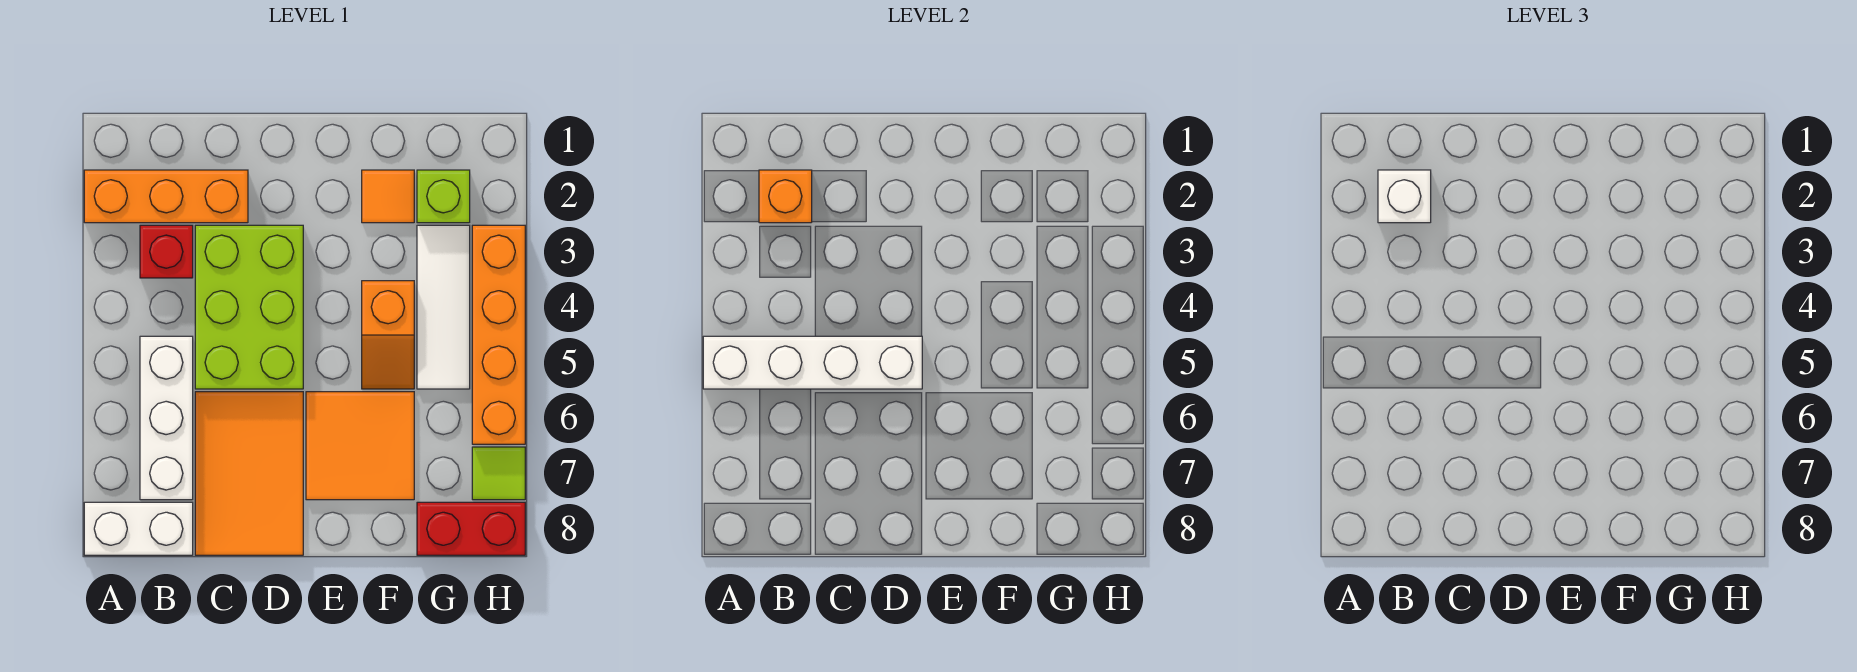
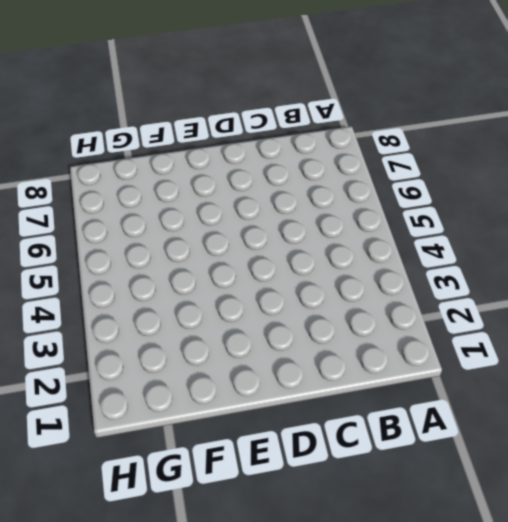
none -> orange brick A2:C2 level 1
none -> white brick A8:B8 level 1
none -> red brick B3 level 1

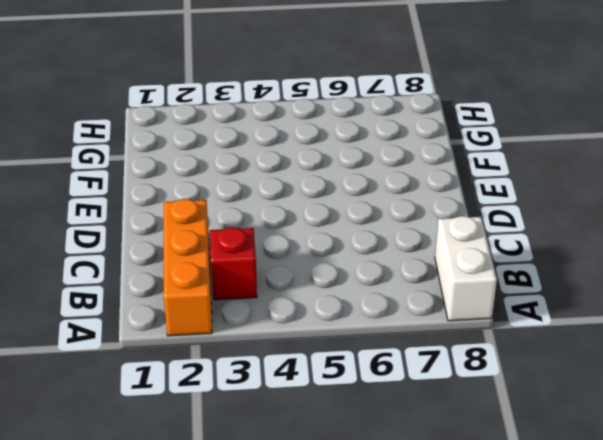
none -> white brick B5:B7 level 1
none -> lime brick C3:D5 level 1
none -> orange tile C6:D8 level 1

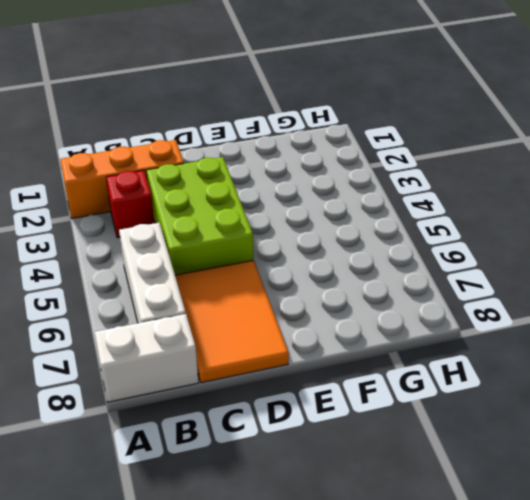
none -> orange tile E6:F7 level 1
none -> orange tile F2 level 1
none -> orange slope F4:F5 level 1 top 4

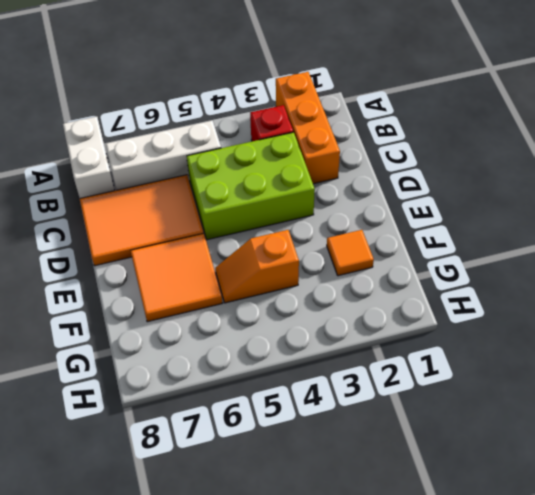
none -> lime brick G2 level 1
none -> white tile G3:G5 level 1
none -> red brick G8:H8 level 1

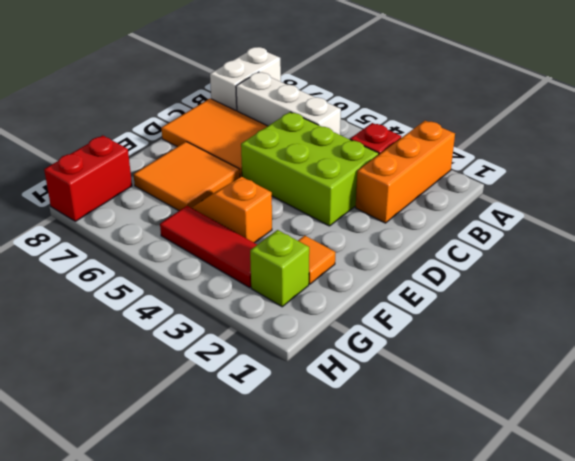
red tile G3:G5 level 1 -> white tile G3:G5 level 1
none -> orange brick H3:H6 level 1
none -> lime tile H7 level 1
none -> white brick A5:D5 level 2

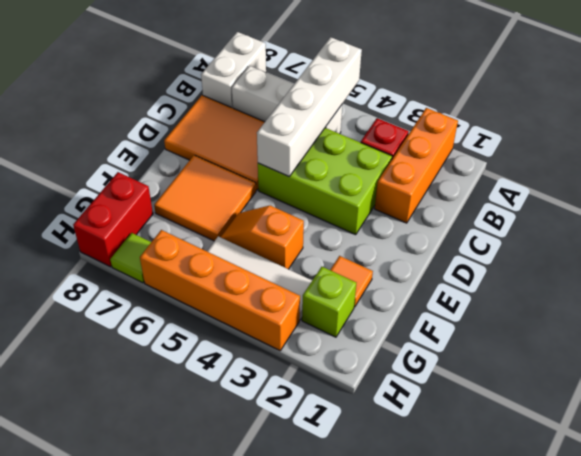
none -> orange brick B2 level 2
none -> white brick B2 level 3

